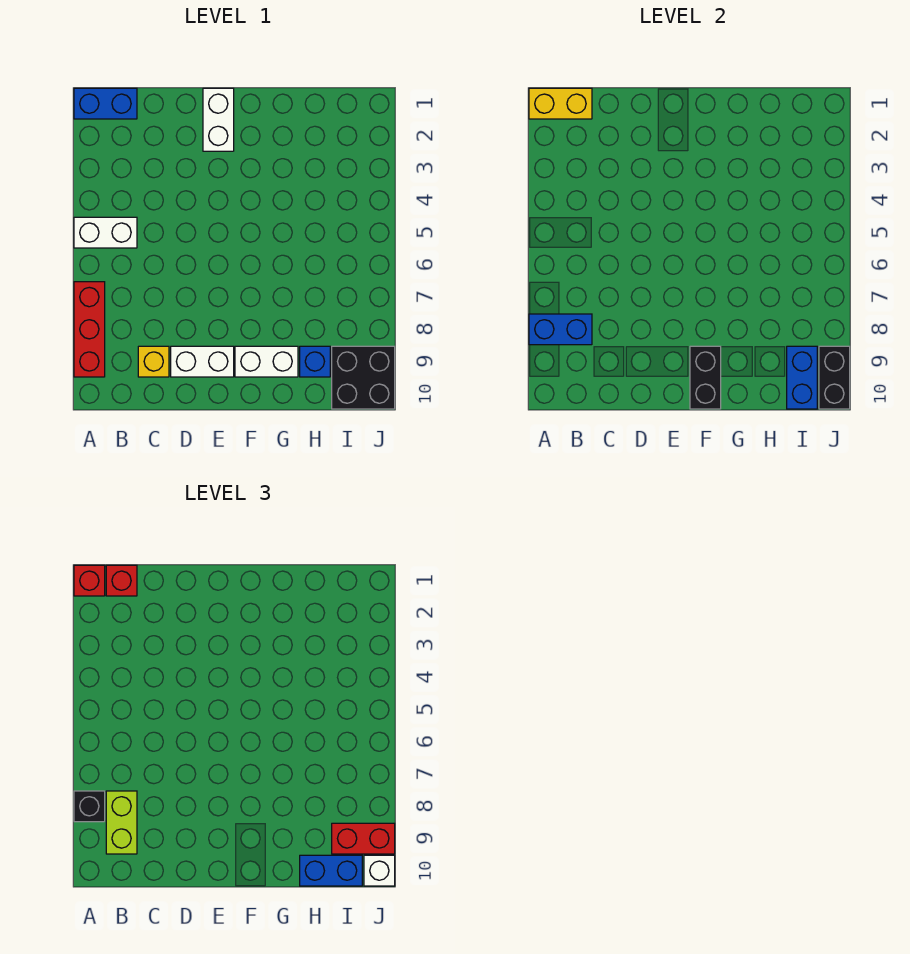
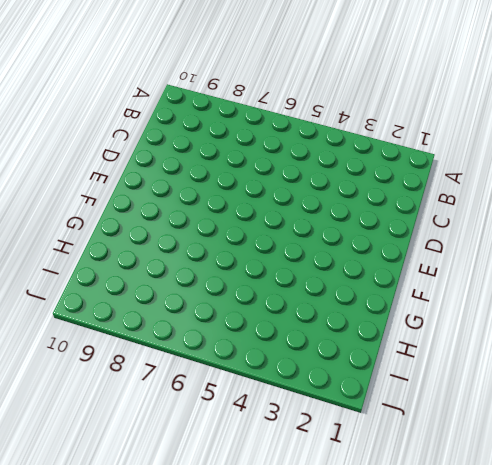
none -> blue brick A1:B1 level 1
none -> white brick A5:B5 level 1
none -> red brick A7:A9 level 1

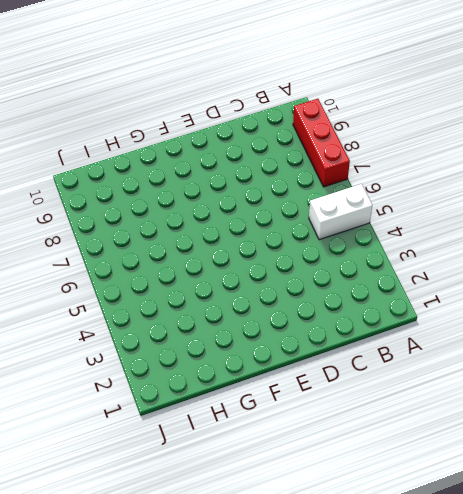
none -> blue brick A1:B1 level 1
none -> yellow brick C9 level 1
none -> white brick D9:E9 level 1

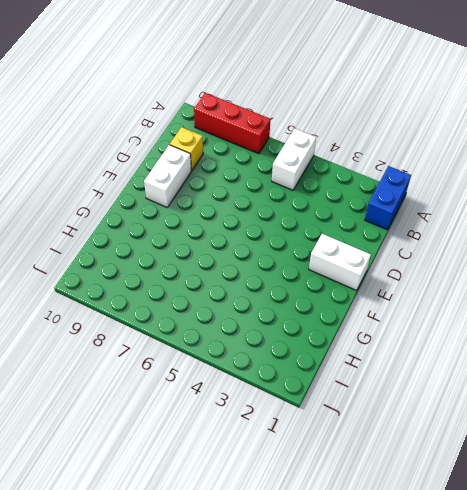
none -> white brick F9:G9 level 1
none -> blue brick H9 level 1
none -> black brick I9:J10 level 1

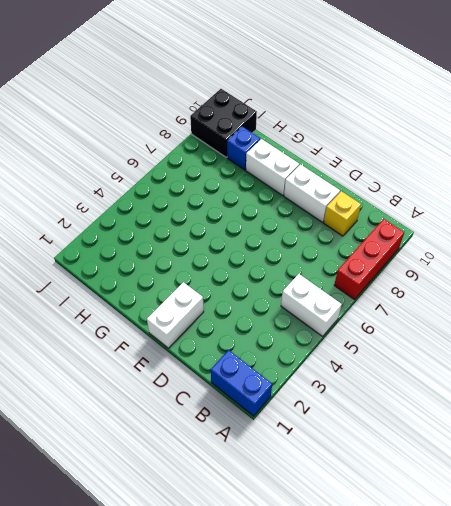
none -> yellow brick A1:B1 level 2
none -> blue brick A8:B8 level 2
none -> black brick F9:F10 level 2

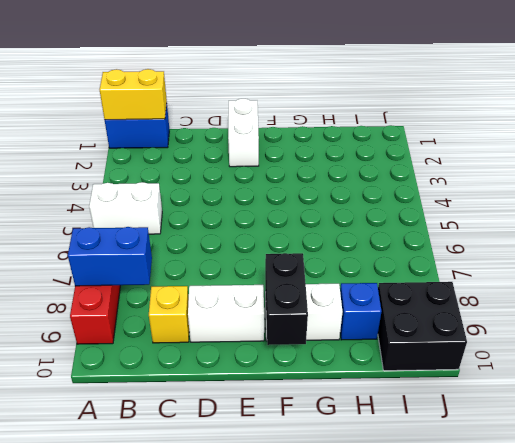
none -> blue brick I9:I10 level 2
none -> black brick J9:J10 level 2
none -> red brick A1 level 3

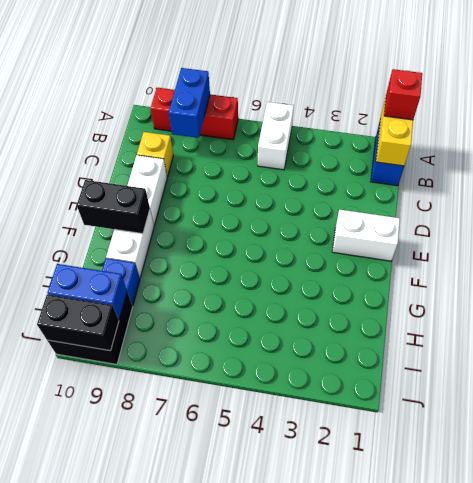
none -> black brick A8 level 3
none -> red brick B1 level 3
none -> lime brick B8:B9 level 3

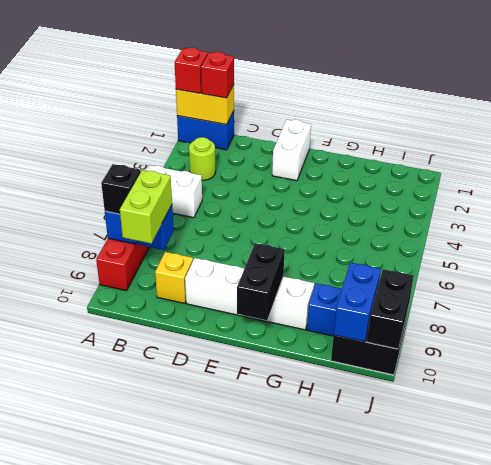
lime round brick B3 level 1 -> none
none -> blue brick H10:I10 level 3
none -> red brick I9:J9 level 3
none -> white brick J10 level 3

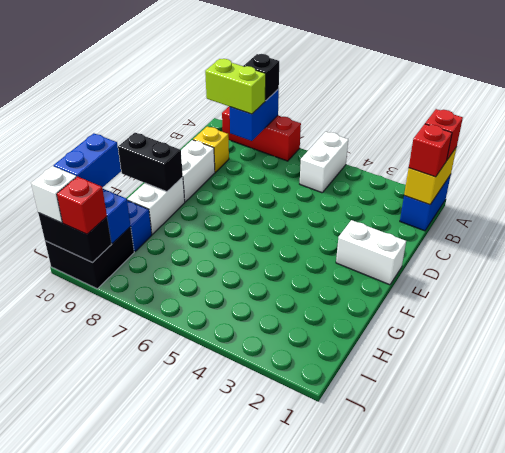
red brick J9 level 3 -> red brick I9:J9 level 3

